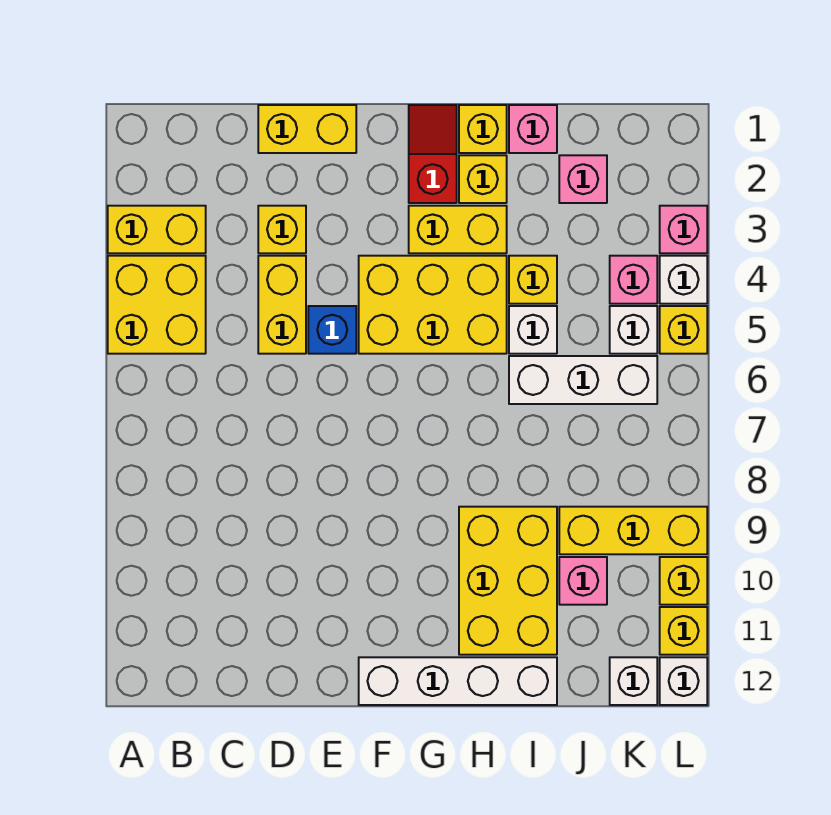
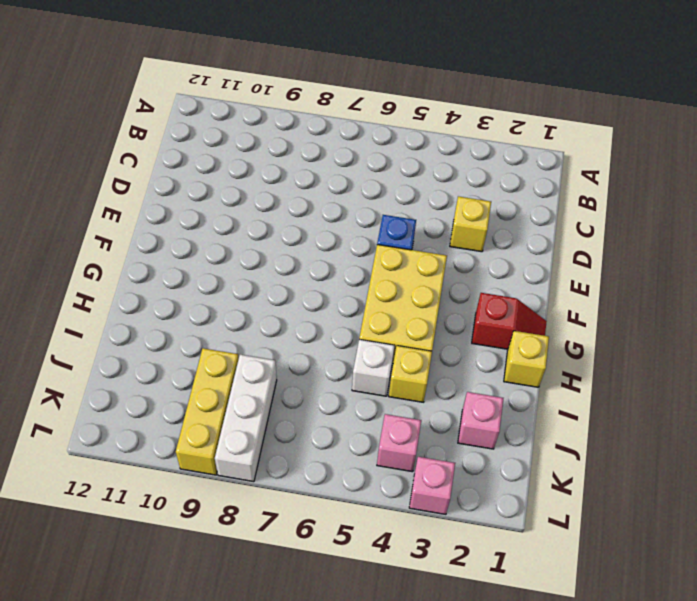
white brick J8:L8 level 1 -> white brick I6:K6 level 1
none -> yellow brick A3:B3 level 1
none -> yellow brick A4:B5 level 1
none -> yellow brick D1:E1 level 1

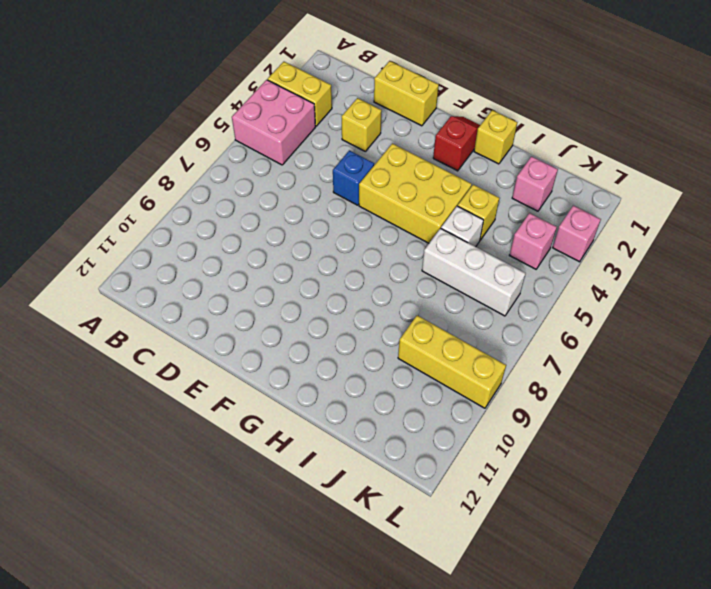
pink brick A4:B5 level 1 -> yellow brick A4:B5 level 1
none -> yellow brick D4:D5 level 1
none -> white brick F12:I12 level 1
none -> yellow brick G3:H3 level 1

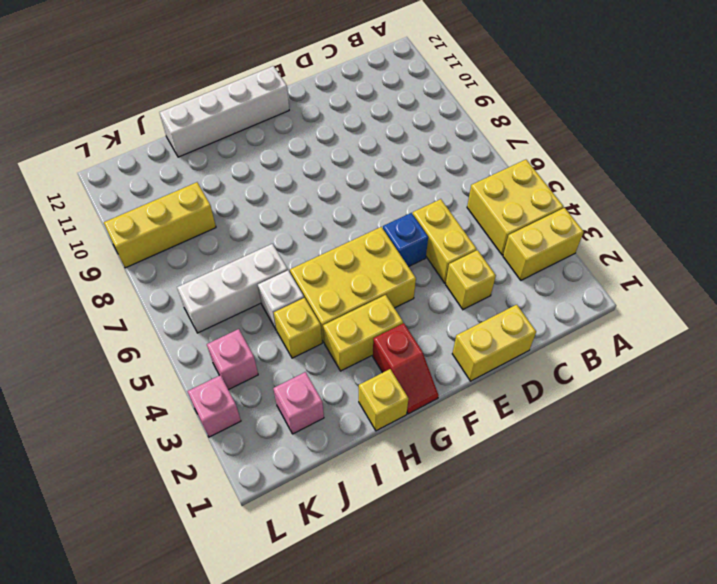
none -> yellow brick H2 level 1
none -> yellow brick H9:I11 level 1
none -> pink brick I1 level 1

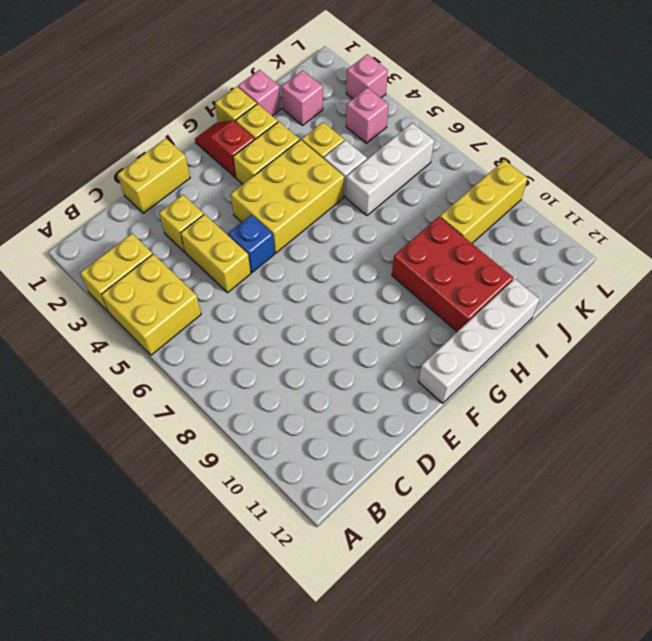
red brick H9:I11 level 1 -> yellow brick H9:I11 level 1
none -> pink brick J10 level 1
none -> white brick K5 level 1
none -> white brick K12 level 1

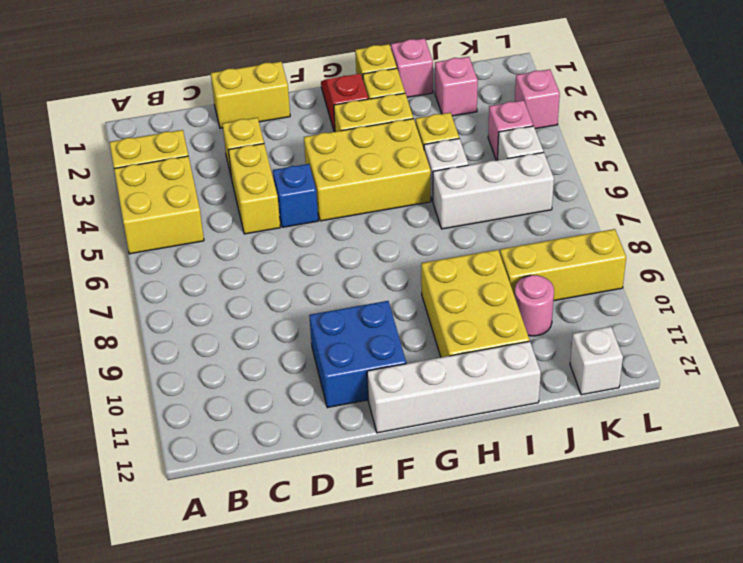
blue brick E10:F11 level 1 -> none
pink round brick J10 level 1 -> pink brick J10 level 1
none -> white brick L4 level 1
none -> yellow brick L5 level 1
none -> yellow brick L10 level 1

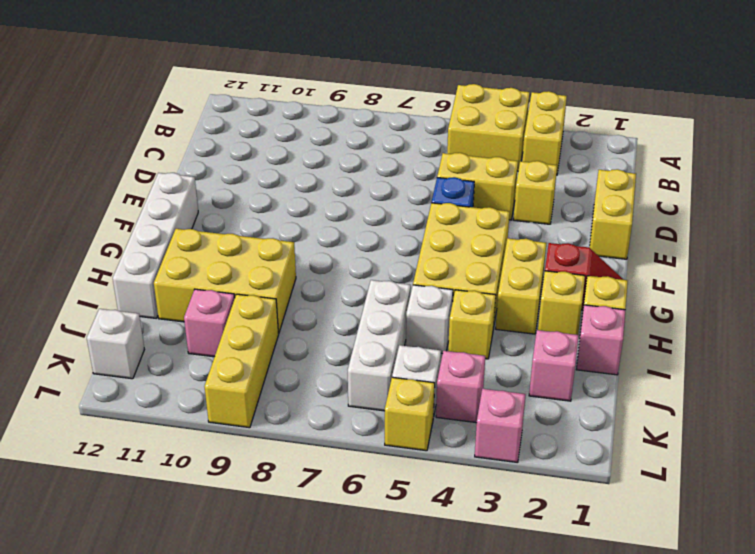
none -> white brick L4 level 1
none -> yellow brick L10 level 1
none -> yellow brick L11 level 1

